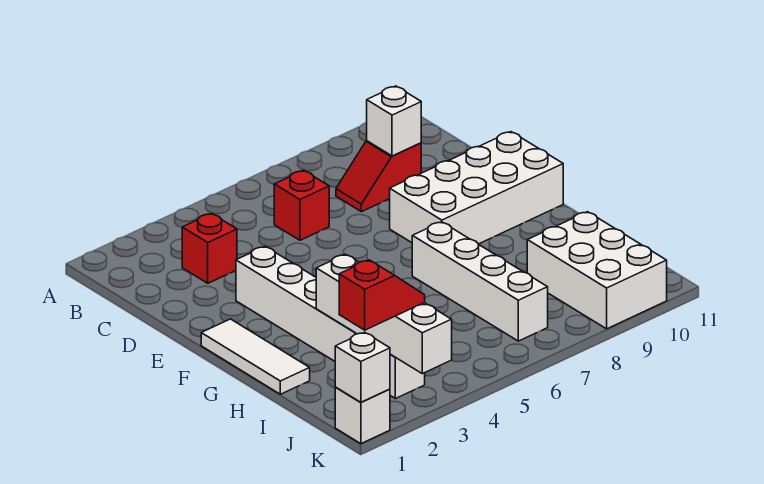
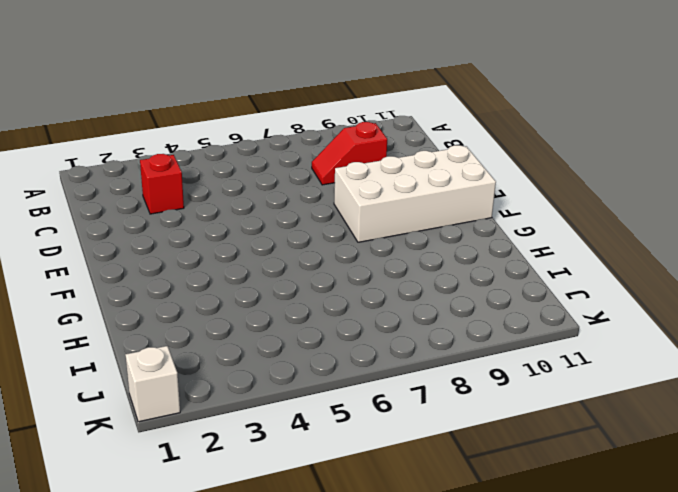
none -> red brick C6 level 1
none -> white brick E3:J3 level 1
none -> white tile F1:H1 level 1

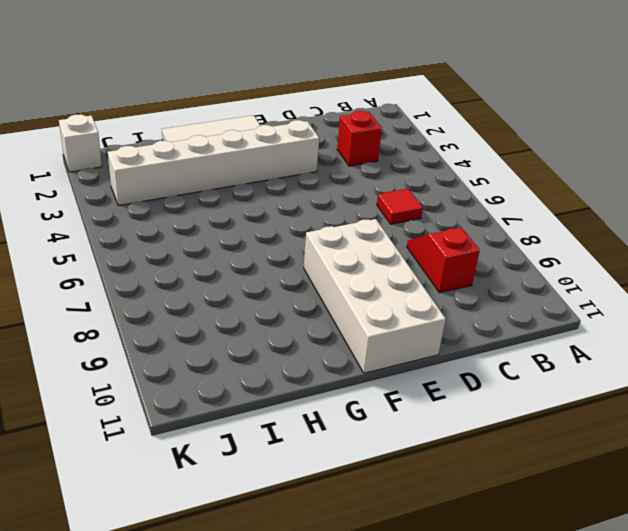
red tile C6 level 1 -> red brick C6 level 1
none -> white brick G7:J7 level 1
none -> white brick I9:K10 level 1
none -> white brick C9 level 2

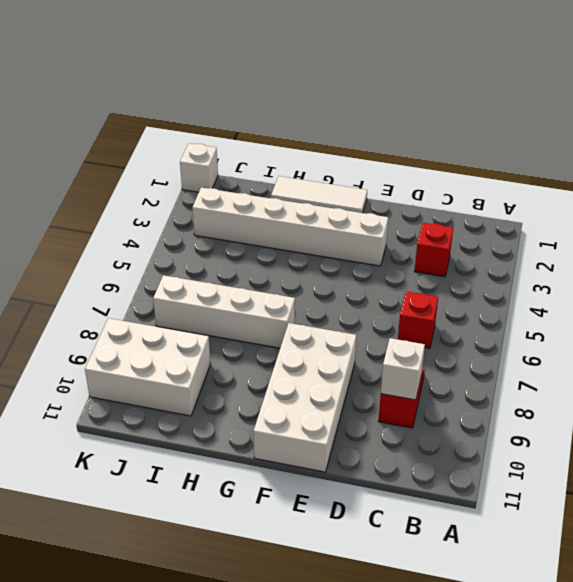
none -> white brick H3:K3 level 2
none -> white brick K1 level 2
none -> red slope J2:J3 level 3 top 2

